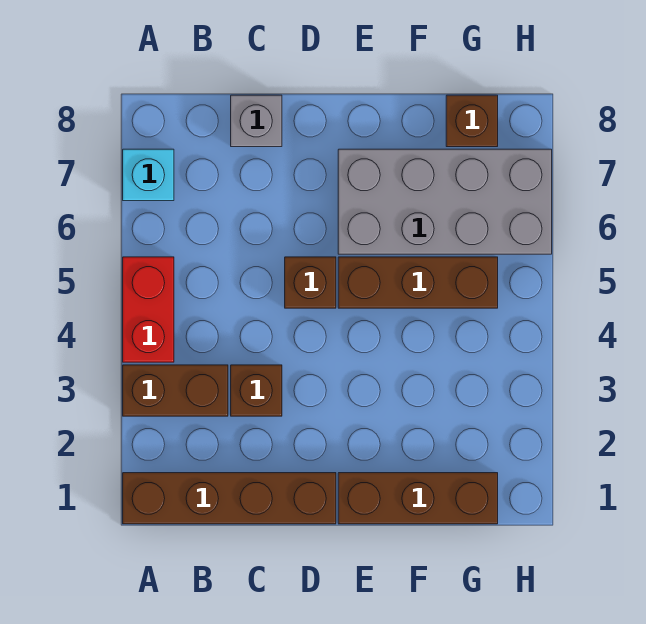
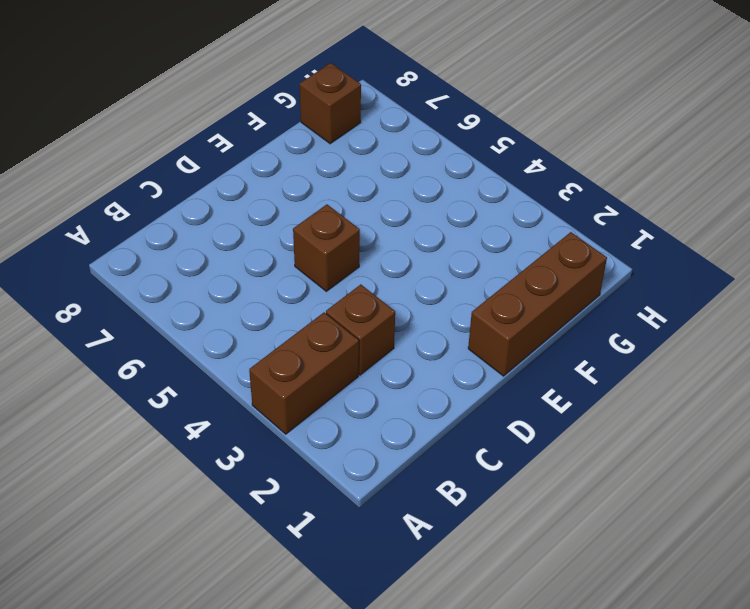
none -> brown brick A1:D1 level 1
none -> red brick A4:A5 level 1

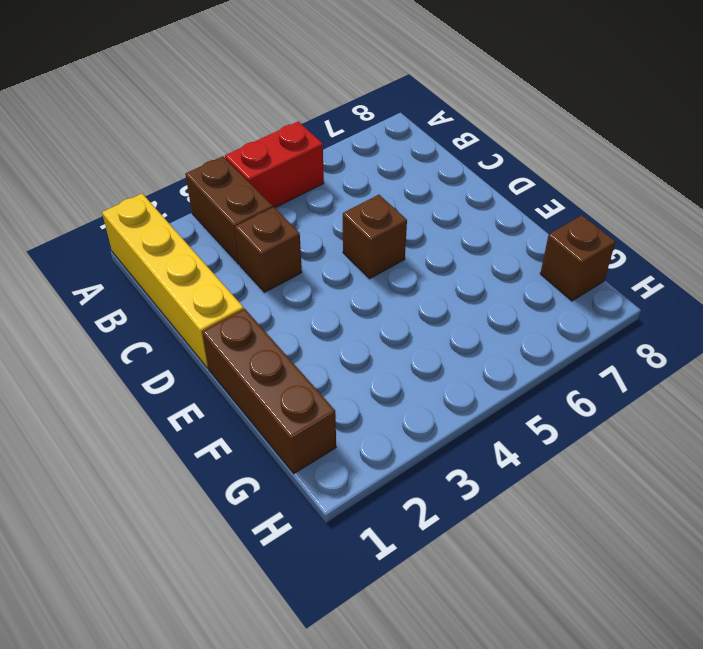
yellow brick A1:D1 level 1 -> brown brick A1:D1 level 1
none -> cyan brick A7 level 1
none -> grey brick C8 level 1

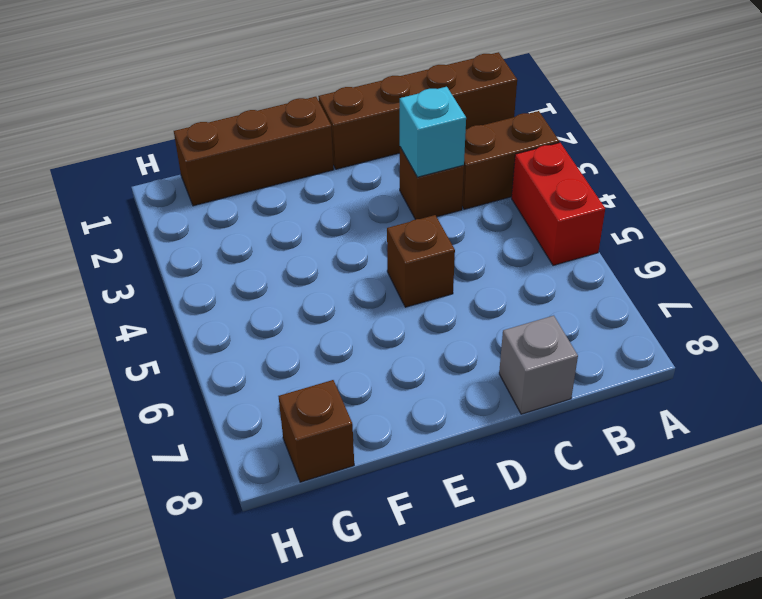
cyan brick C3 level 2 -> cyan brick A7 level 1
none -> brown brick E5:G5 level 1
none -> grey brick E6:H7 level 1

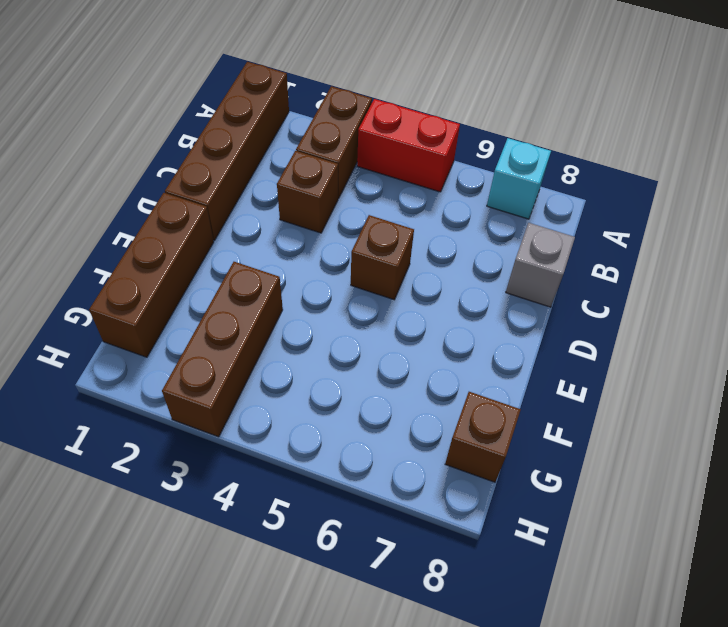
brown brick F3:H3 level 1 -> brown brick E5:G5 level 1
none -> grey brick E6:H7 level 1

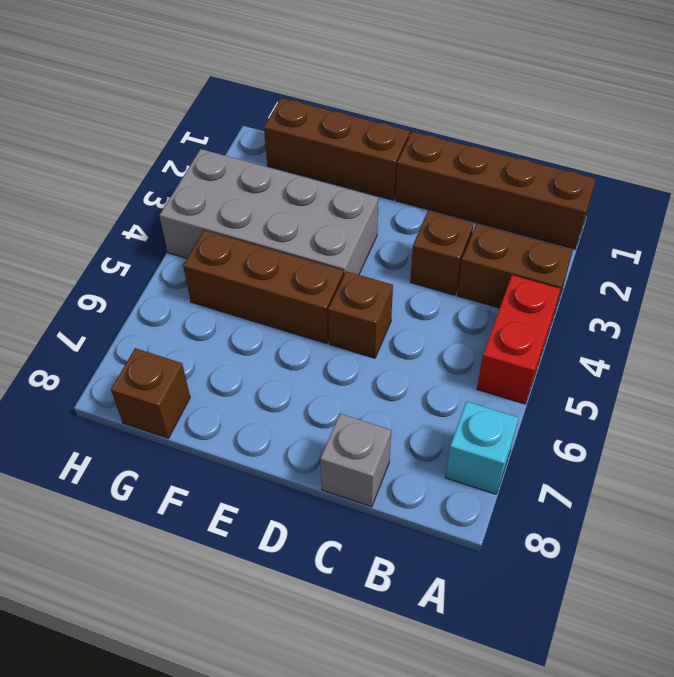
grey brick E3:H4 level 1 -> grey brick E6:H7 level 1

